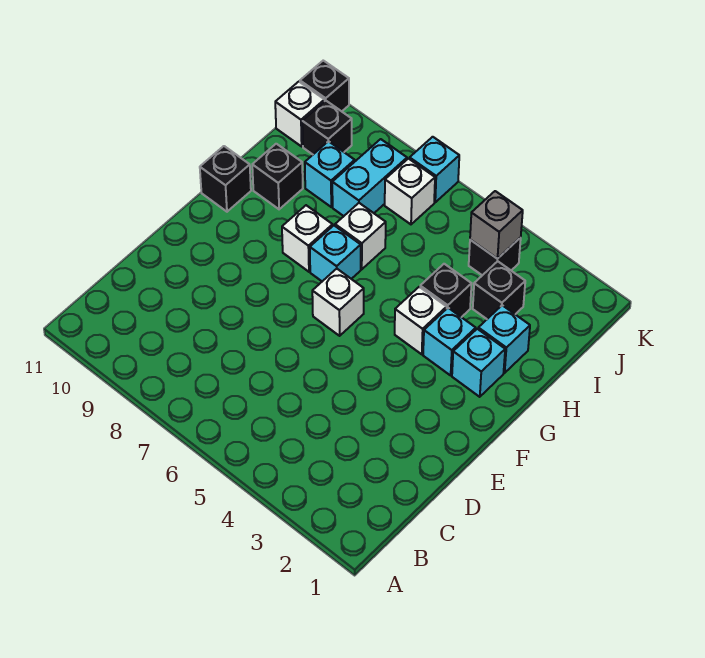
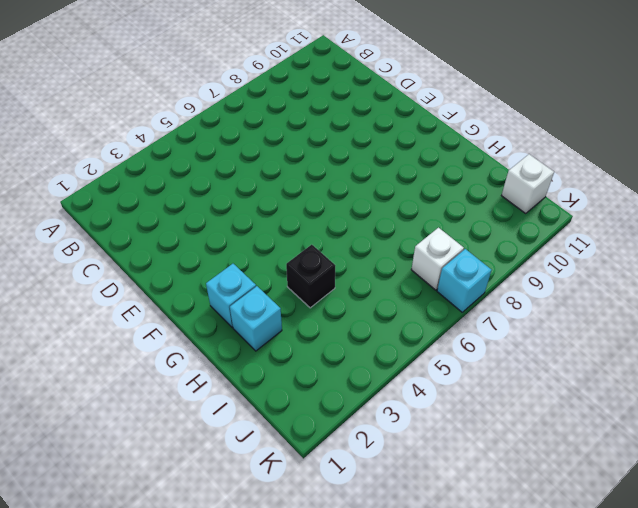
none -> white brick F6 level 1
none -> cyan brick G3 level 1
none -> white brick G4 level 1

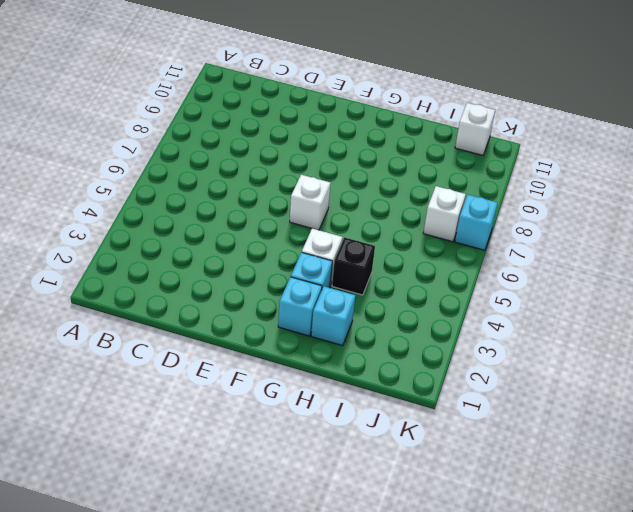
none -> cyan brick G7 level 1
none -> white brick G8 level 1
none -> black brick G11 level 1

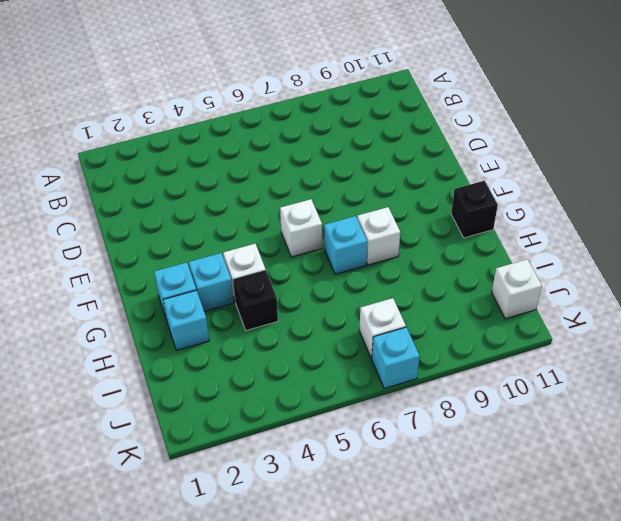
none -> white brick H7 level 1
none -> black brick H10 level 1
none -> black brick I3 level 1

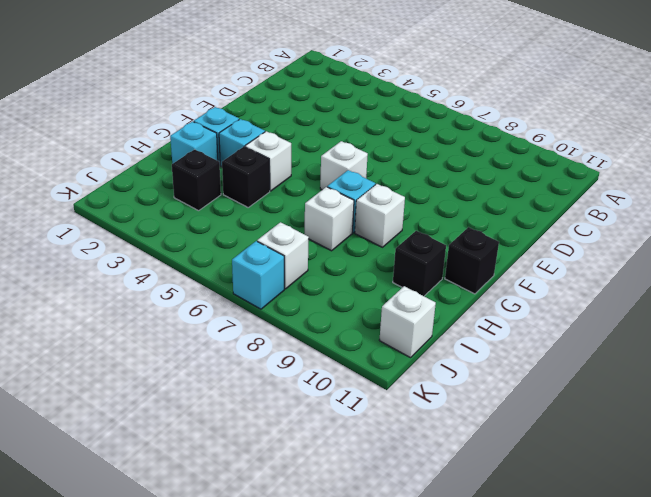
none -> cyan brick I8:J8 level 1
none -> cyan brick I9 level 1
none -> black brick J4 level 1

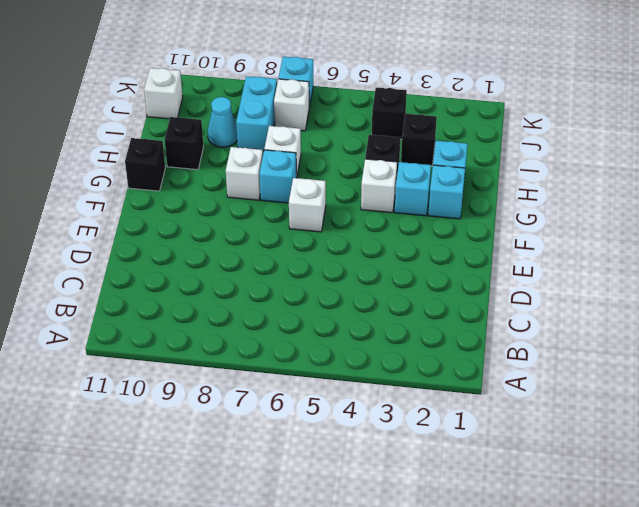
cyan cone I9 level 1 -> cyan brick I9 level 1
none -> black brick J10 level 1
none -> black brick K11 level 1
none -> grey brick J4 level 2

